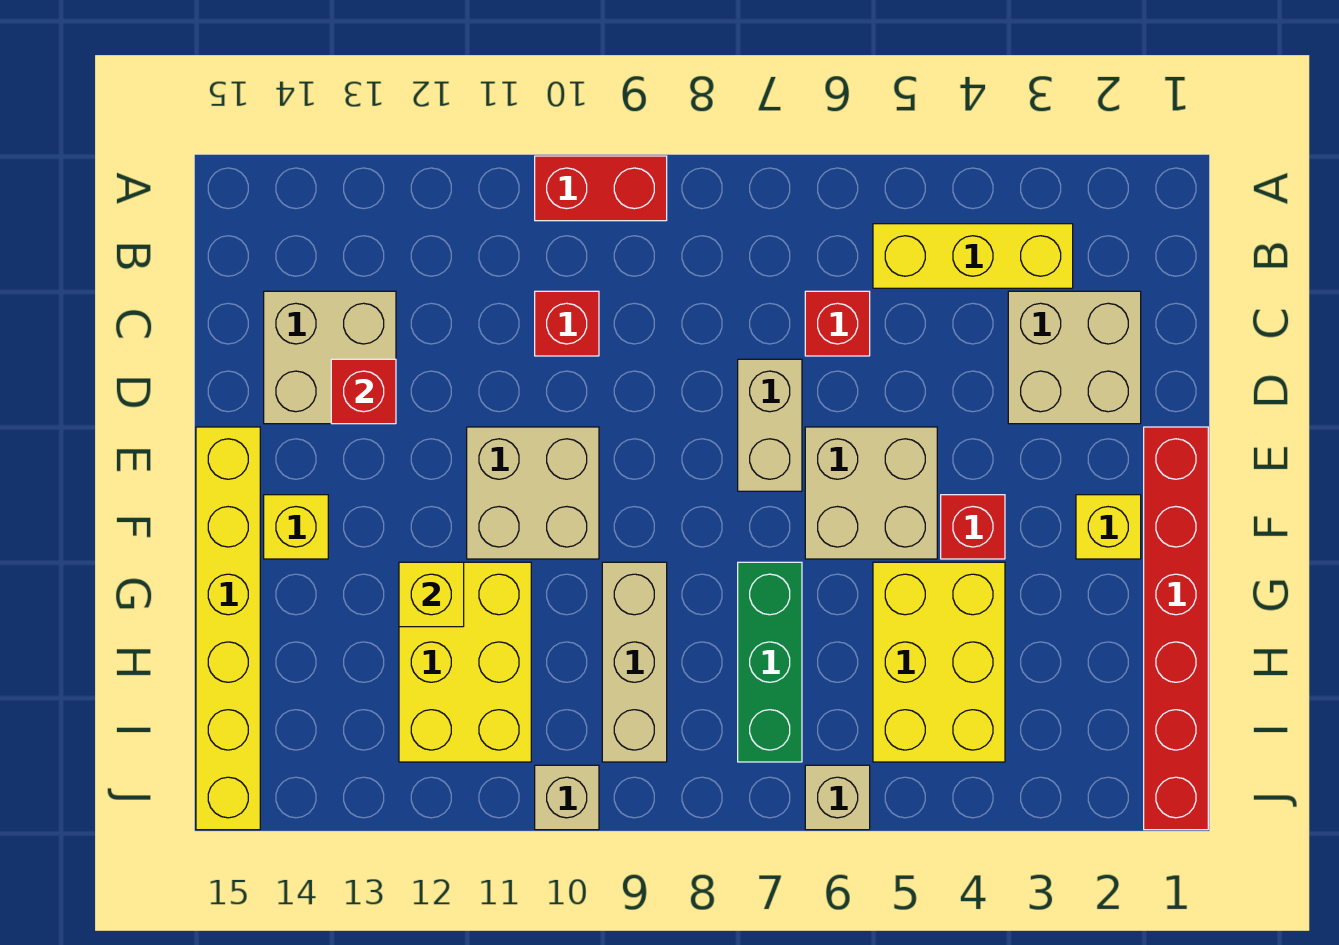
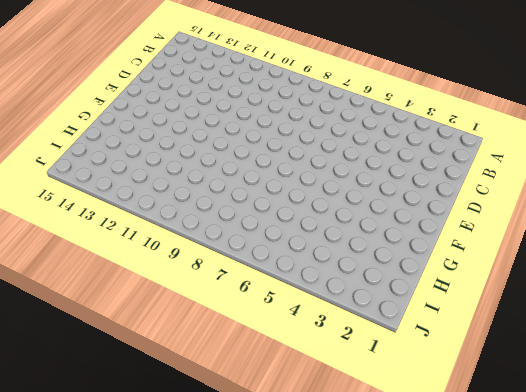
none -> red brick A9:A10 level 1
none -> yellow brick B3:B5 level 1
none -> tan brick C2:D3 level 1

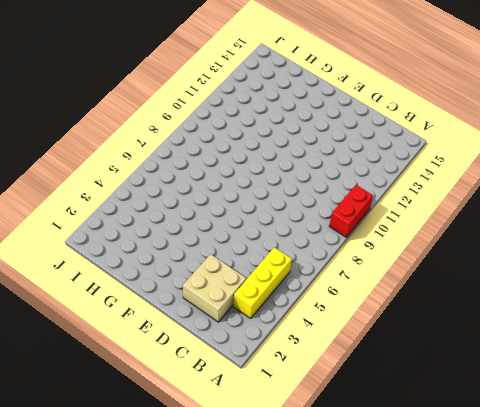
none -> red brick C6 level 1
none -> red brick C10 level 1
none -> tan brick C13:D14 level 1

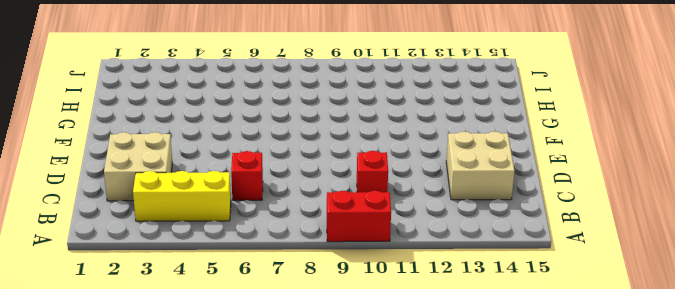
none -> tan brick D7:E7 level 1
none -> red brick E1:J1 level 1
none -> tan brick E5:F6 level 1

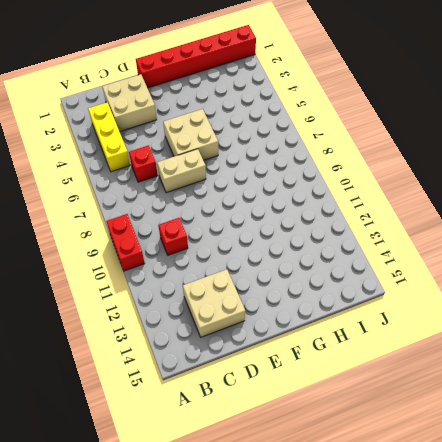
none -> tan brick E10:F11 level 1
none -> yellow brick E15:J15 level 1
none -> yellow brick F2 level 1

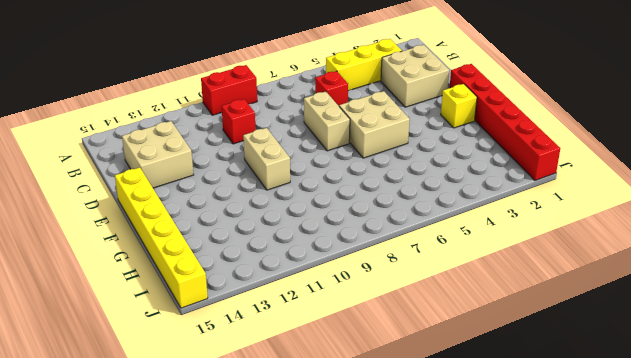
tan brick E10:F10 level 1 -> tan brick E10:F11 level 1
none -> red brick F4 level 1
none -> yellow brick F14 level 1
none -> yellow brick G4:I5 level 1

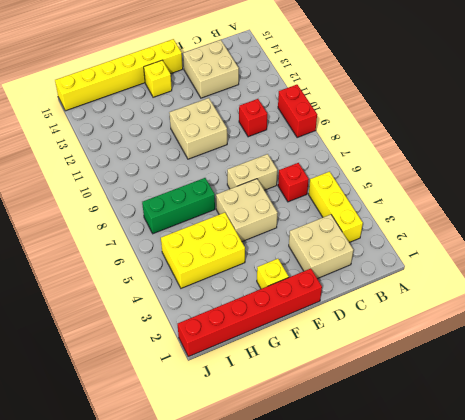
none -> red brick F4 level 1
none -> tan brick G9:I9 level 1
none -> yellow brick G11:I12 level 1

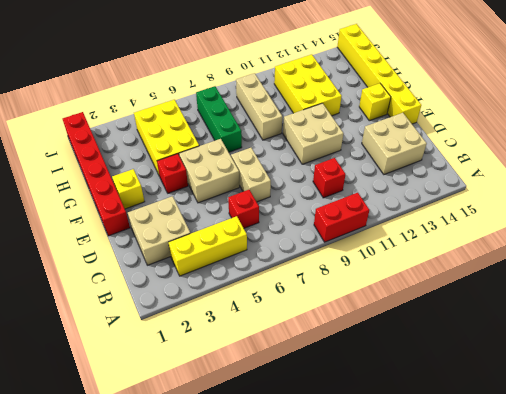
none -> tan brick J6 level 1
none -> tan brick J10 level 1
none -> red brick D13 level 2

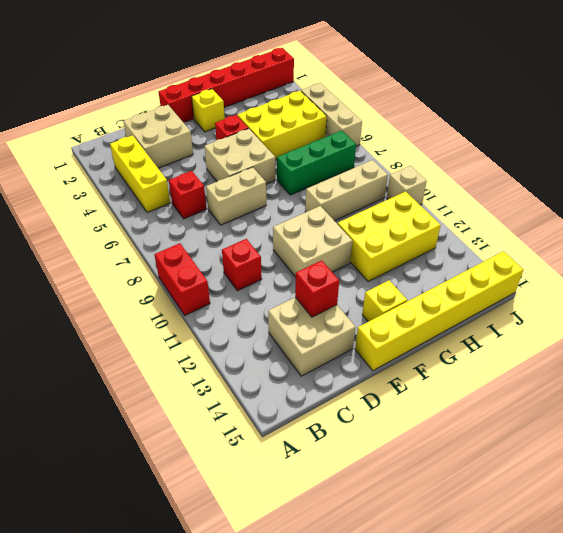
tan brick J4:J6 level 1 -> tan brick J6 level 1
none -> yellow brick G12 level 2

